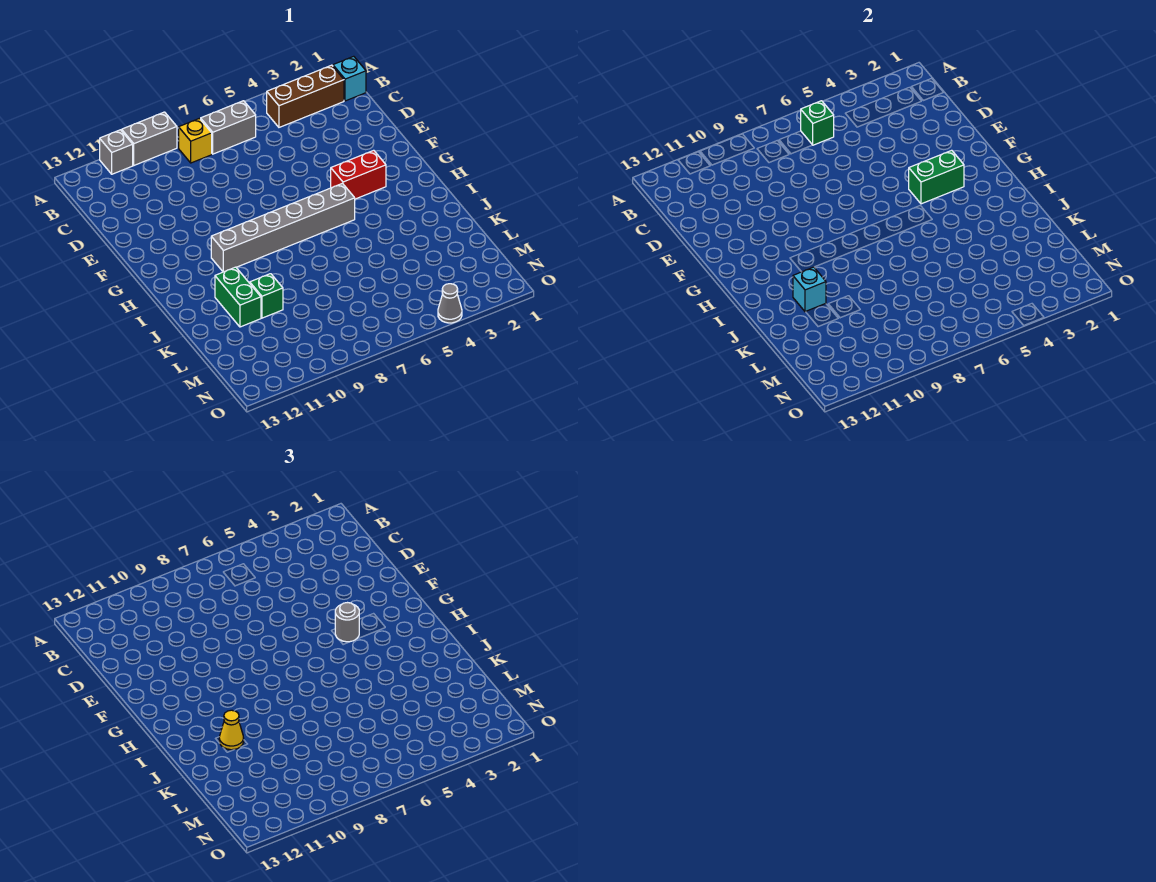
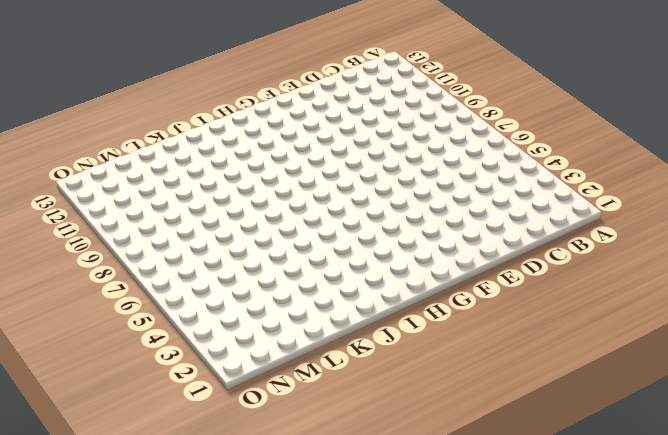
none -> grey brick A9:A10 level 1
none -> grey brick A11 level 1
none -> cyan brick B1 level 1

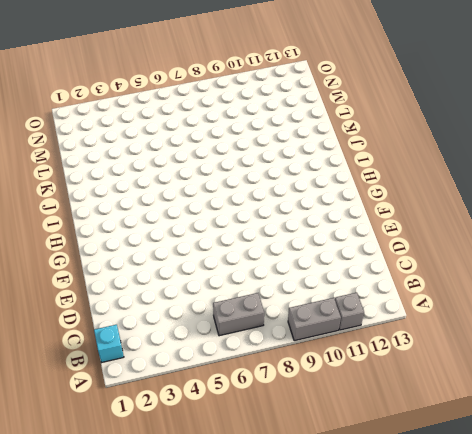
none -> brown brick B2:B4 level 1
none -> yellow brick B8 level 1
none -> red brick G3:G4 level 1

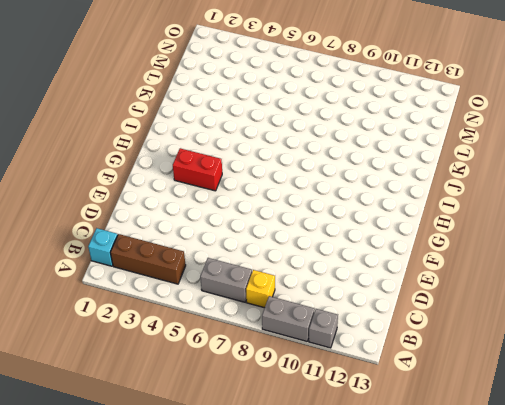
none -> grey brick H5:H10 level 1
none -> green brick J11:K11 level 1
none -> green brick K10 level 1

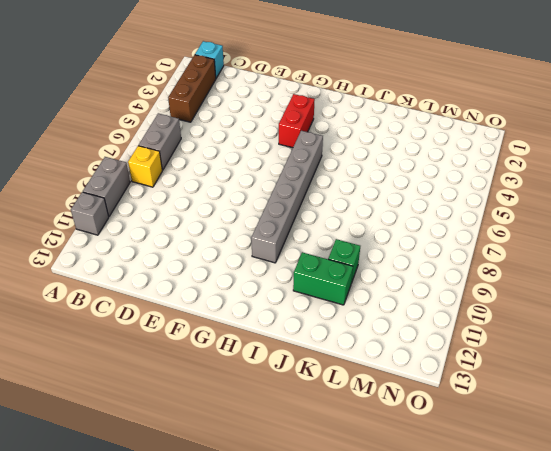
none -> grey cone O4 level 1
none -> green brick B6 level 2
none -> green brick G3:G4 level 2

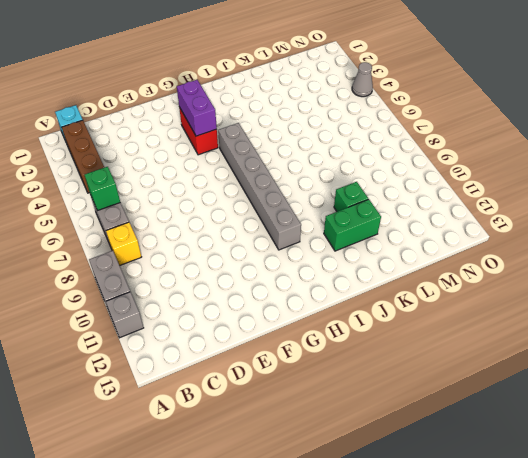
purple brick G3:G4 level 2 -> green brick G3:G4 level 2
none -> cyan brick J11 level 2
none -> grey round brick G4 level 3
none -> yellow cone J11 level 3

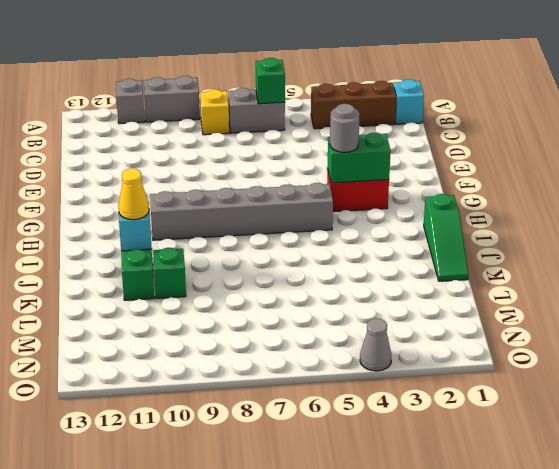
green slope I1:K1 level 1 top I -> none

